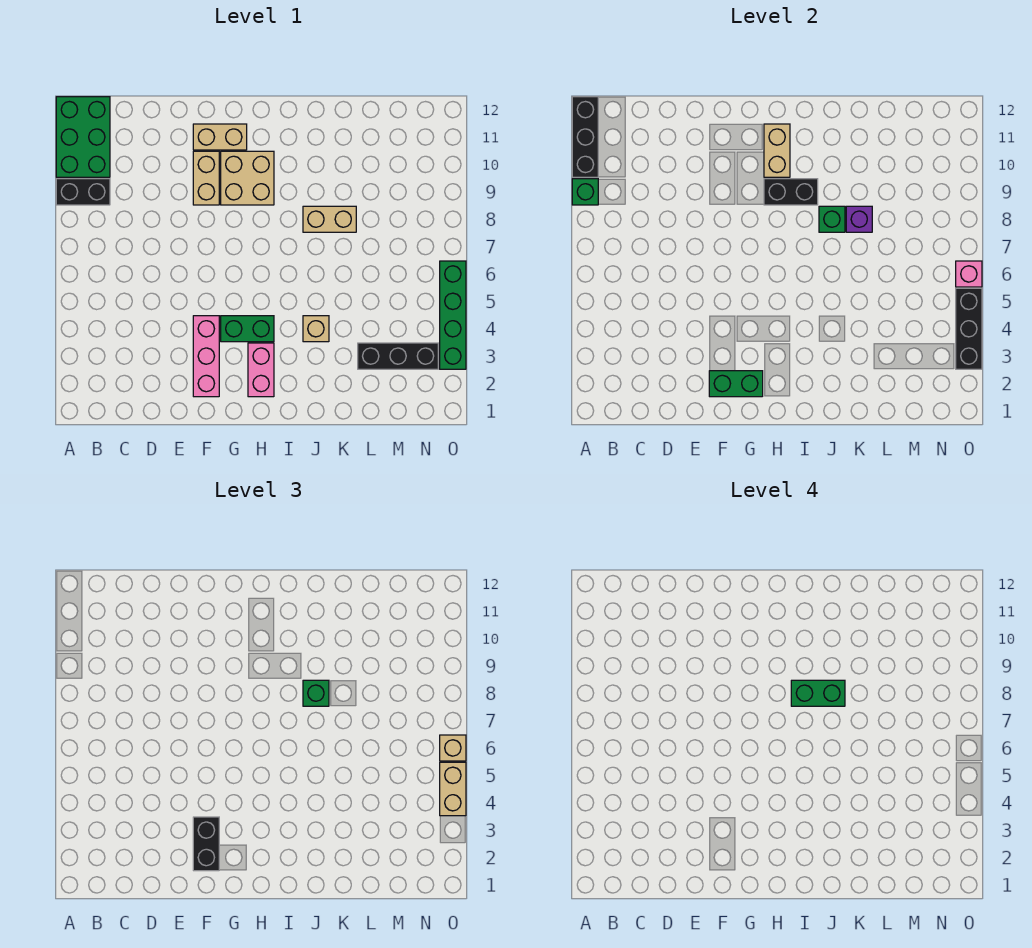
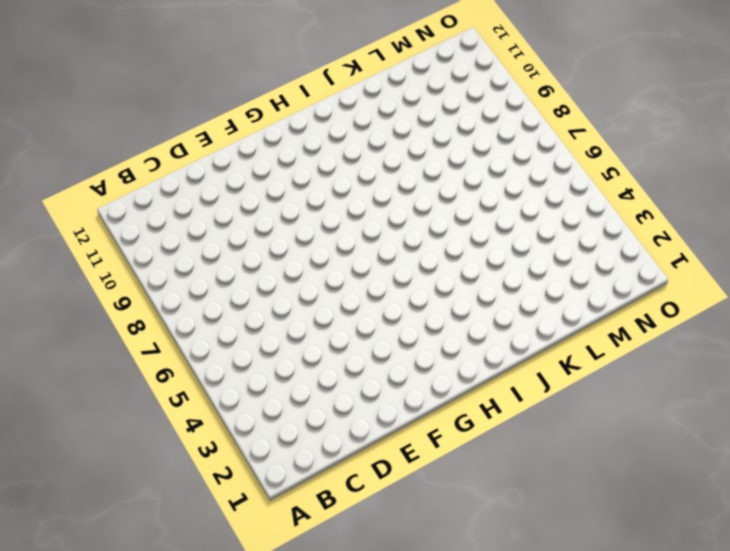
none -> black brick A9:B9 level 1
none -> green brick A10:B12 level 1
none -> pink brick F2:F4 level 1

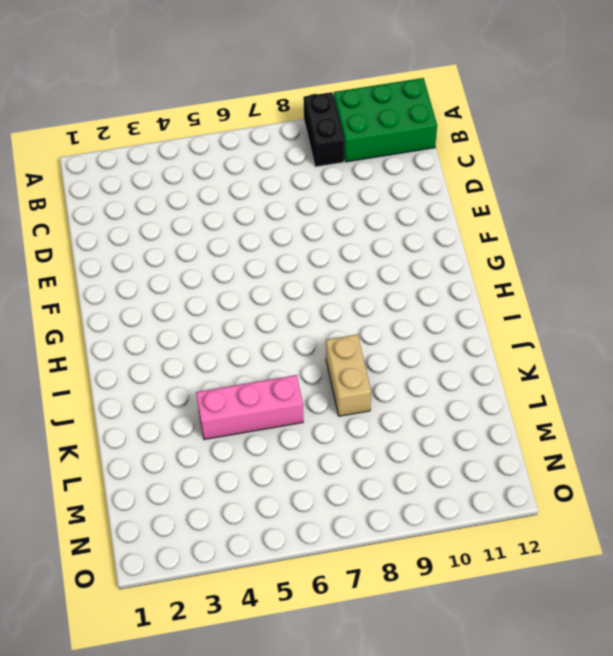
pink brick K4:K6 level 1 -> pink brick F2:F4 level 1
none -> tan brick F9:F10 level 1
none -> tan brick F11:G11 level 1
none -> green brick G4:H4 level 1

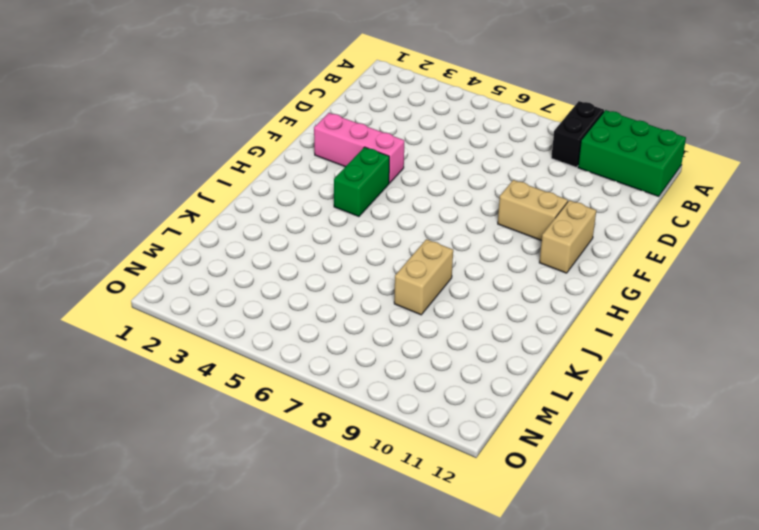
none -> tan brick G9:H10 level 1
none -> pink brick H2:H3 level 1
none -> tan brick J4 level 1

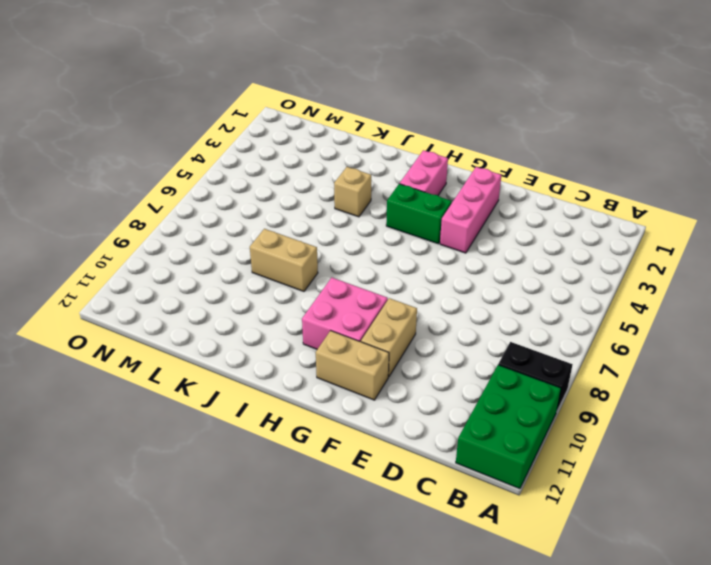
pink brick G9:H10 level 1 -> tan brick G9:H10 level 1
none -> black brick L3:N3 level 1
none -> green brick O3:O6 level 1
none -> green brick A9 level 2

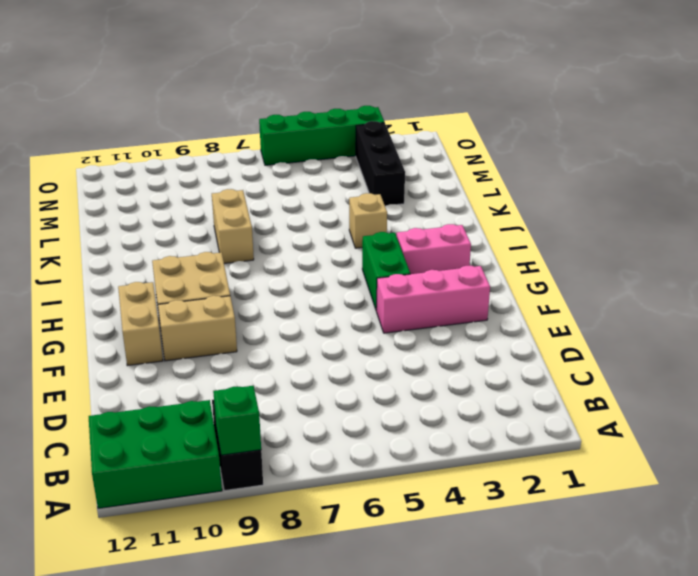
none -> black brick A10:A12 level 2
none -> green brick F2:G2 level 2
none -> black brick H9:I9 level 2

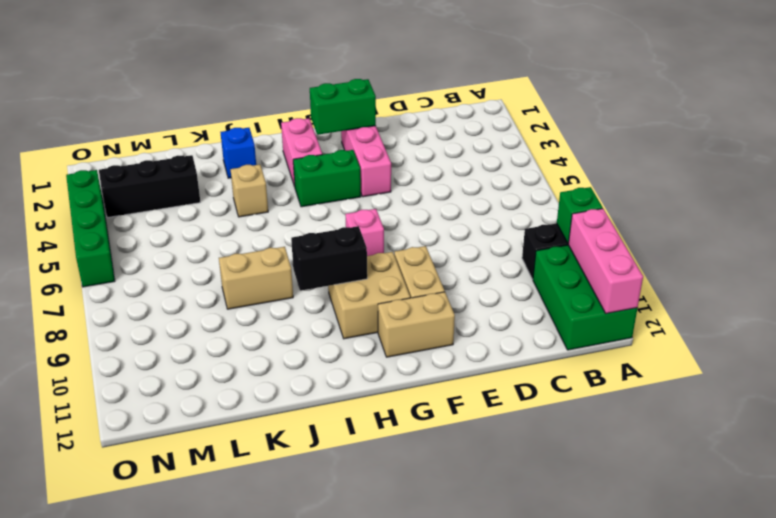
pink brick A10:A12 level 2 -> black brick A10:A12 level 2
pink brick G7 level 1 -> pink brick O6 level 2
blue brick J2 level 1 -> none
none -> tan brick H10:H11 level 2
none -> green brick J8 level 2
none -> purple brick K8 level 2

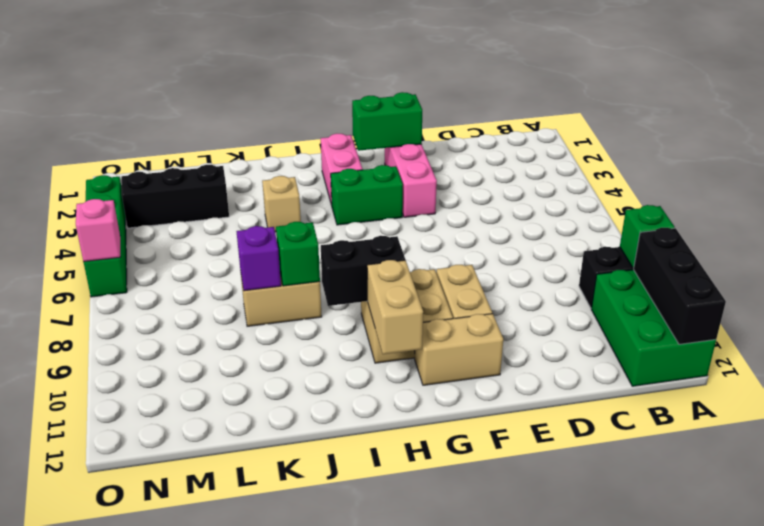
none -> black brick O3:O5 level 2
none -> black brick F2:F3 level 3
none -> green brick J8 level 3

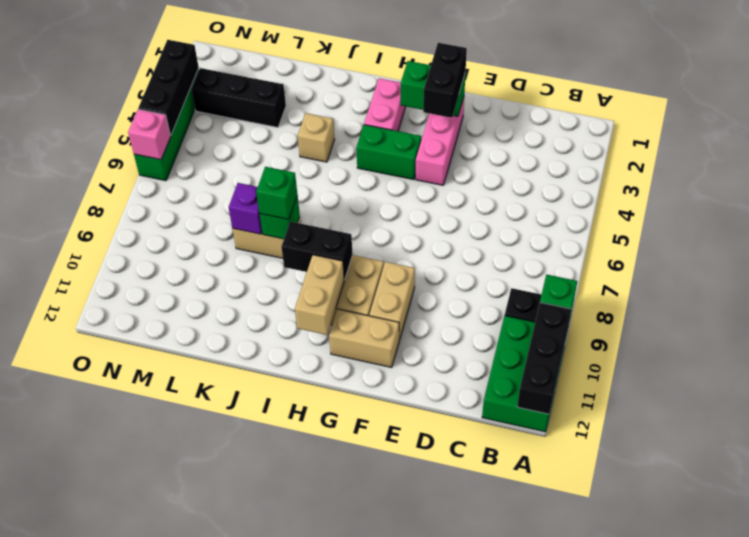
none -> tan brick O4:O5 level 3
none -> tan brick O6 level 3
none -> green brick I8:J8 level 4

